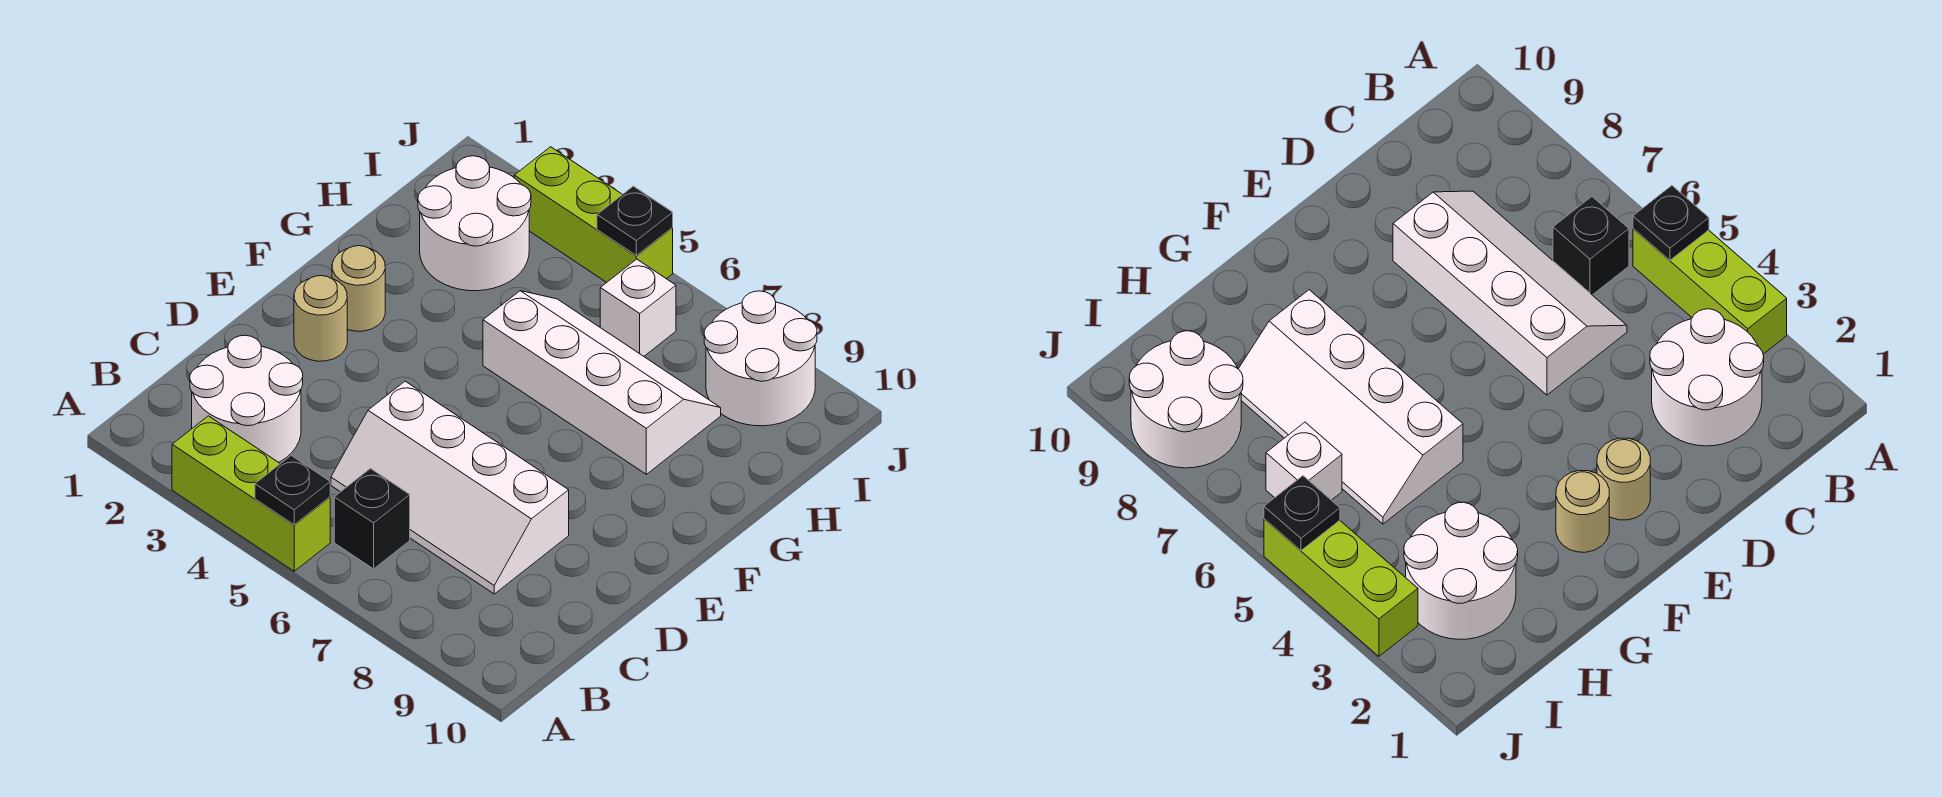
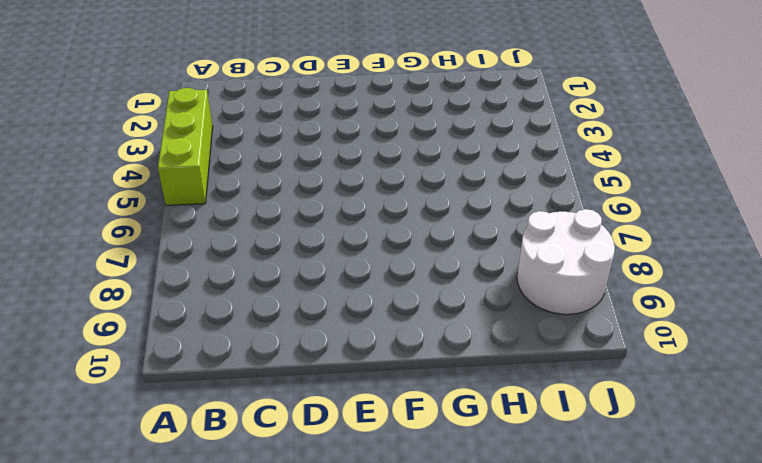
none -> white round brick B2:C3 level 1
none -> black brick B6 level 1
none -> white slope C5:D8 level 1 top D

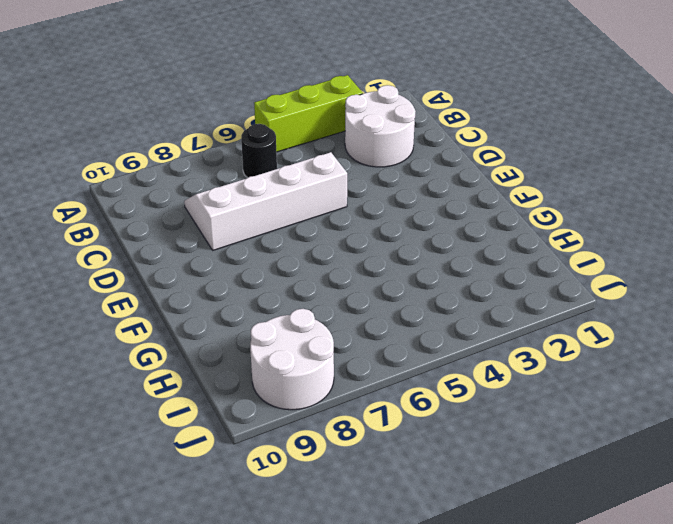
black round brick B6 level 1 -> black brick B6 level 1
none -> tan round brick E2 level 1
none -> tan round brick F2 level 1
none -> white slope G5:H8 level 1 top G

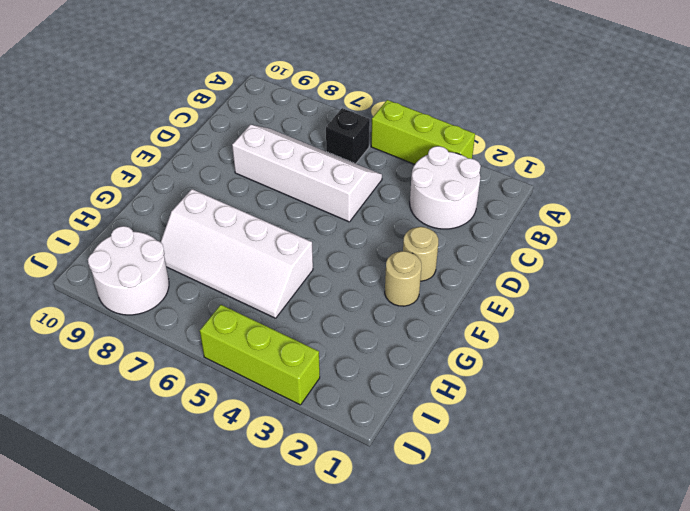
none -> white round brick H2:I3 level 1
none -> white brick I6 level 1
none -> black plate A5 level 2

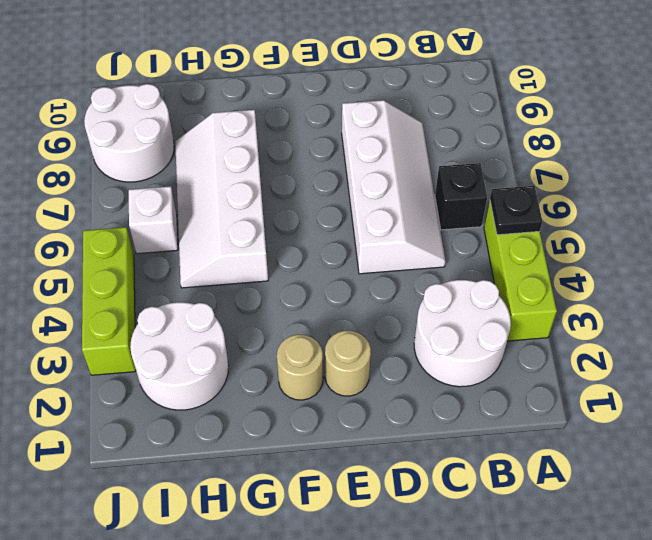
none -> black plate J5 level 2

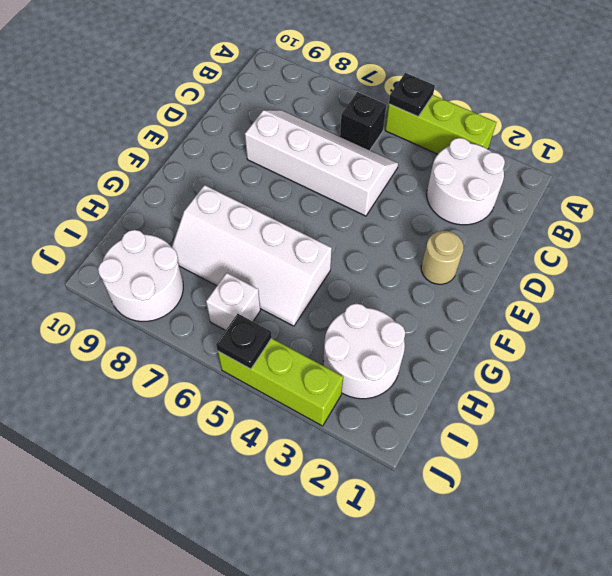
none -> tan round brick F2 level 1

